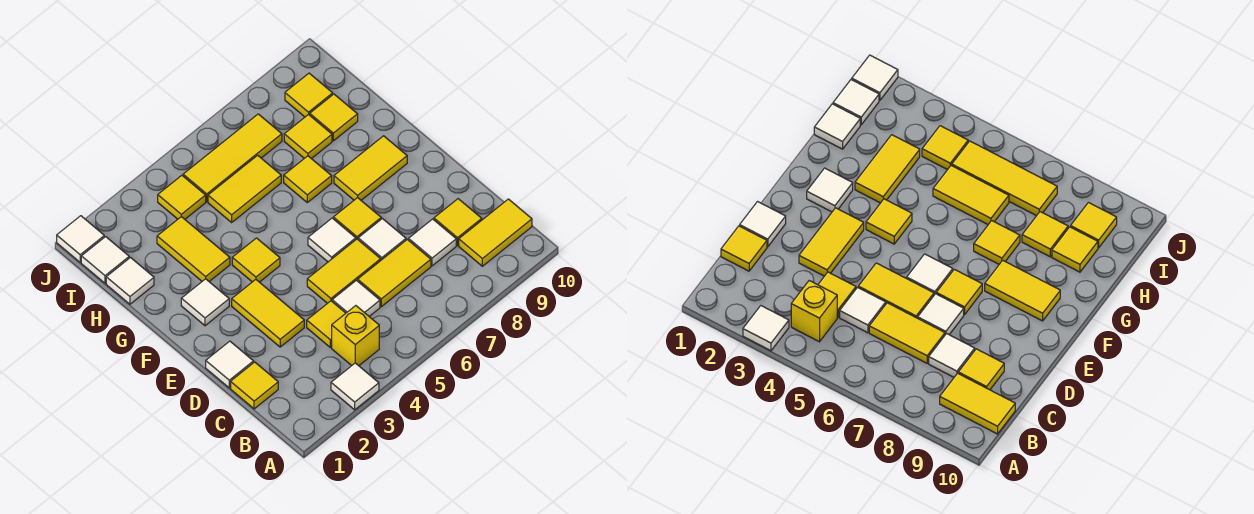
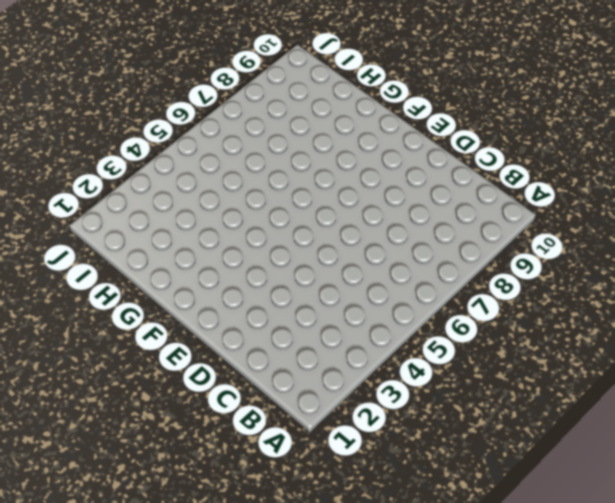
none -> white tile A3 level 1
none -> yellow brick B4 level 1
none -> yellow tile B9:B10 level 1

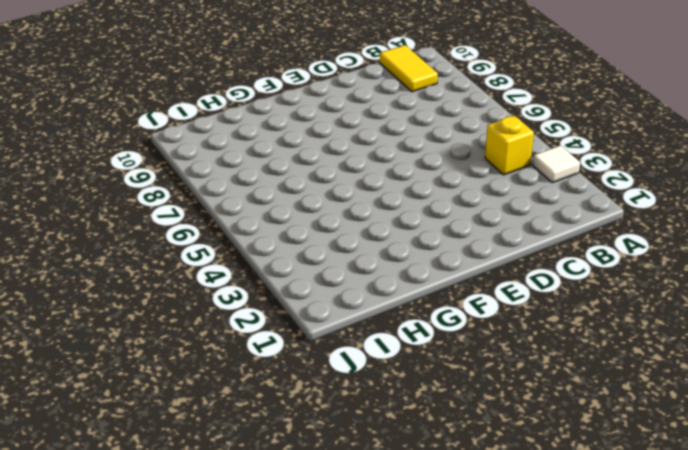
none -> yellow tile C1 level 1
none -> yellow tile C4 level 1
none -> white tile C5 level 1

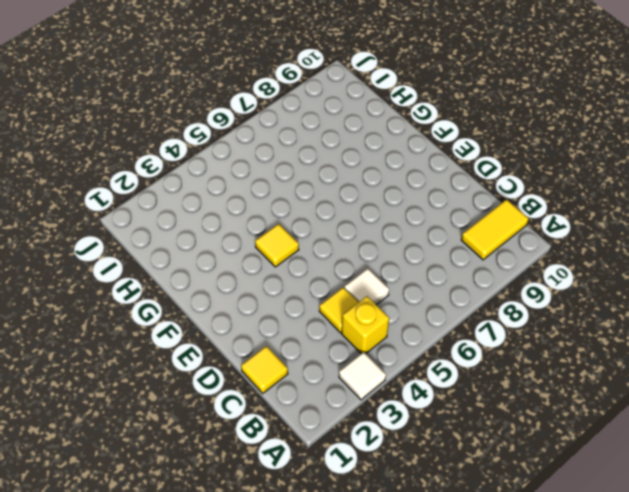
none -> yellow tile C6:C7 level 1
none -> white tile C8 level 1
none -> yellow tile C9 level 1

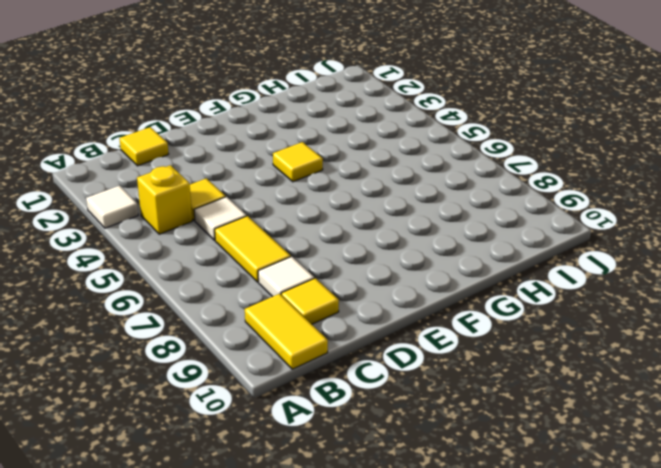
none -> white tile D1 level 1
none -> yellow tile D3:E3 level 1
none -> yellow tile D5:D6 level 1

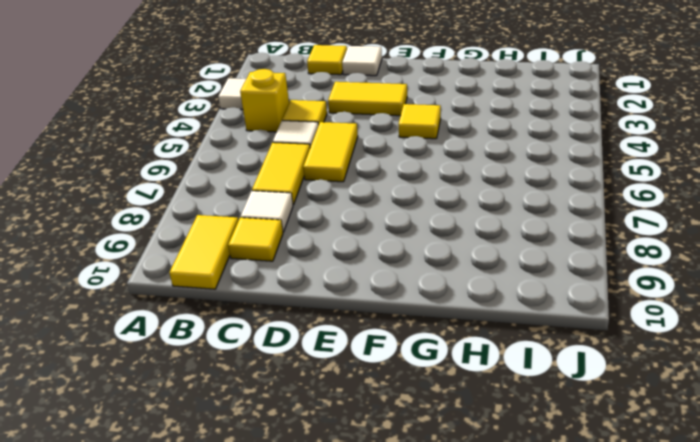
none -> white tile D7 level 1
none -> white tile E6 level 1
none -> yellow tile E7 level 1

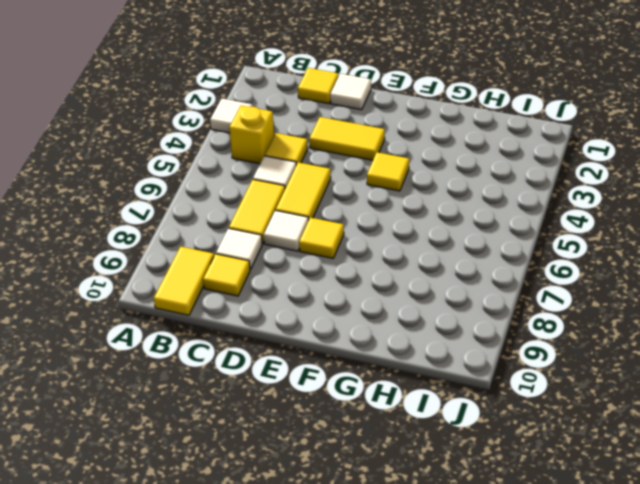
none -> white tile E6 level 1
none -> white tile F2 level 1
none -> yellow tile F8:F9 level 1

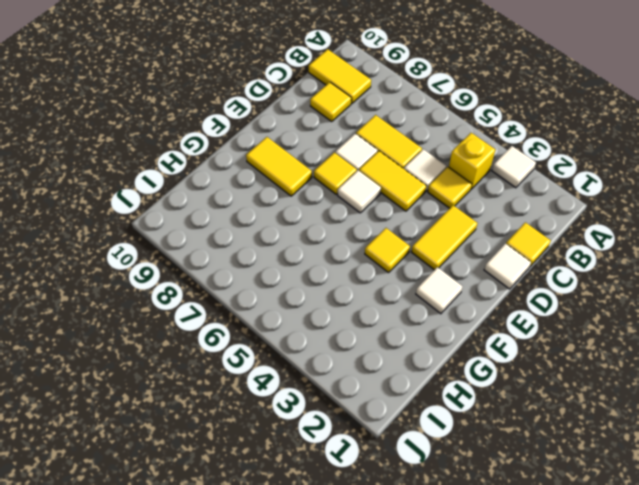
none -> white tile C8 level 1
none -> yellow tile G3:H3 level 1
none -> yellow tile G7 level 1

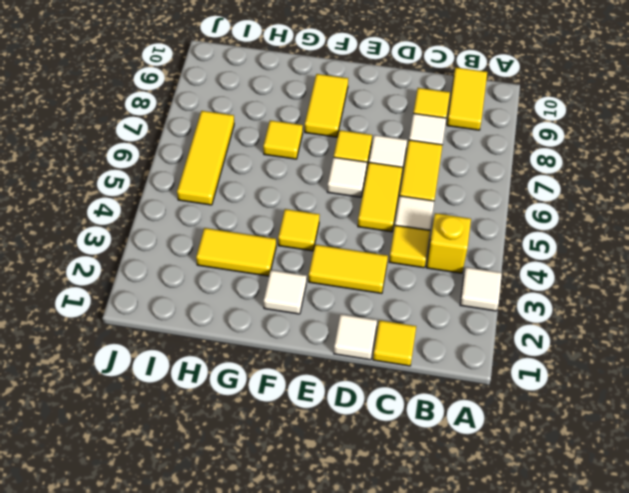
none -> white tile H1 level 1
none -> yellow tile H5:H6 level 1
none -> yellow tile H8 level 1

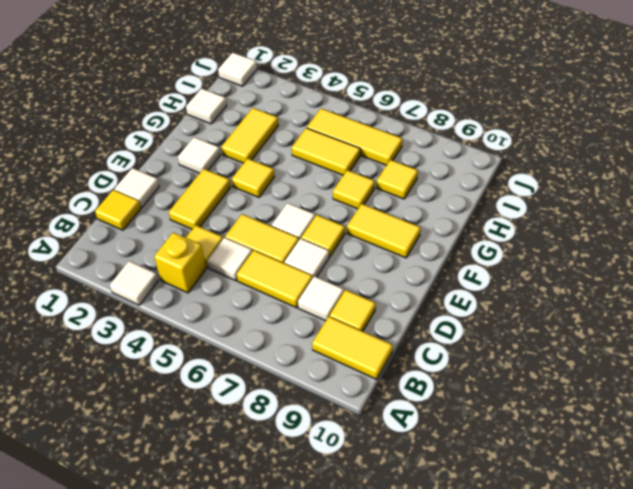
none -> yellow tile H9 level 1
none -> white tile I1 level 1
none -> yellow tile I4 level 1

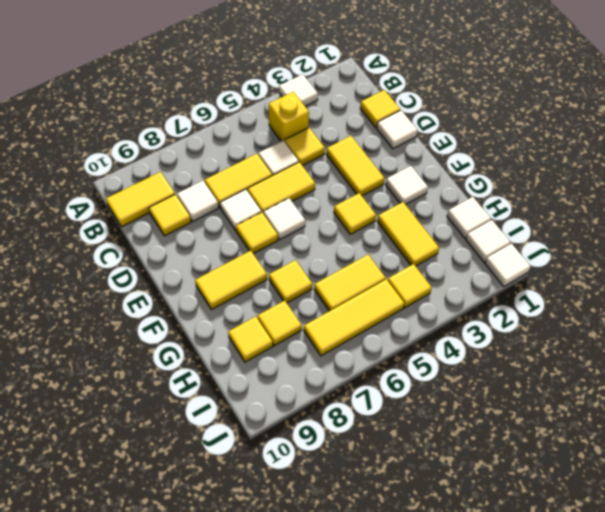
none -> yellow tile I9 level 1

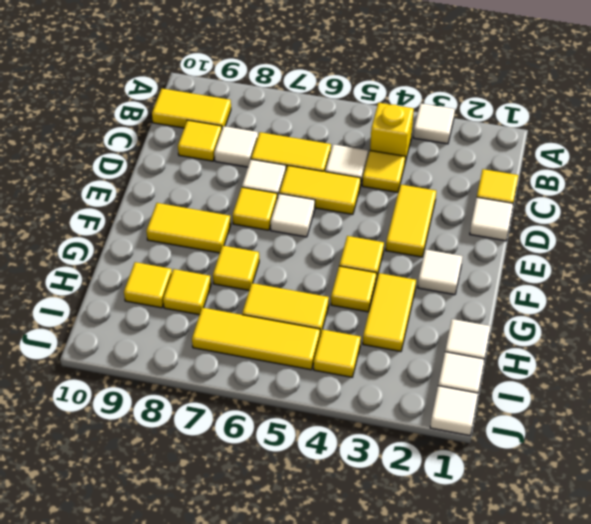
yellow tile G4 level 1 -> yellow tile I9 level 1

